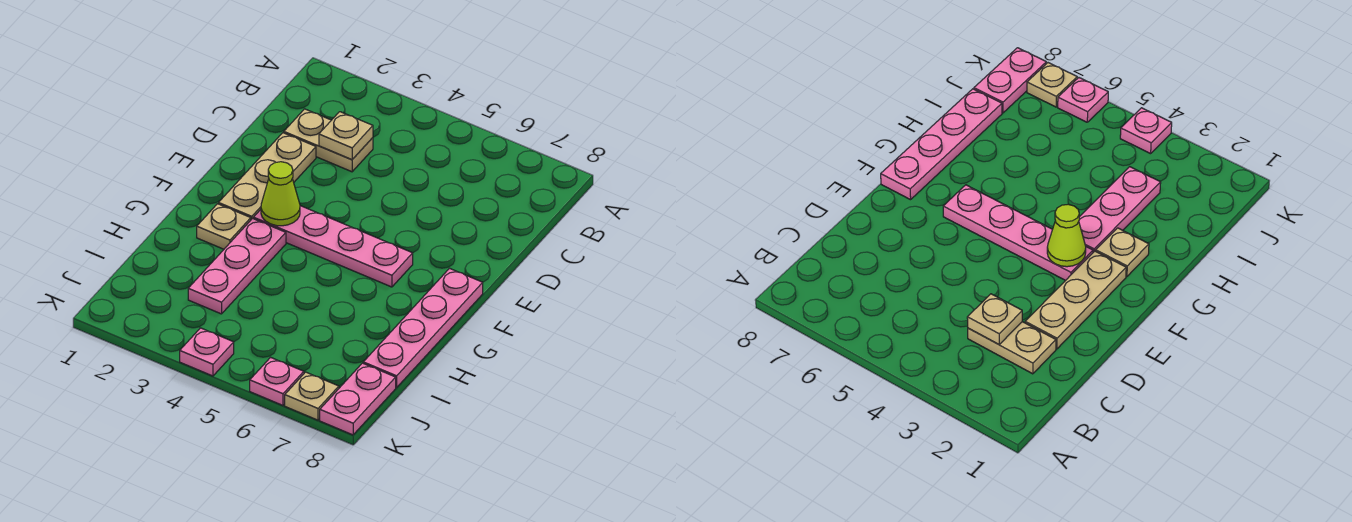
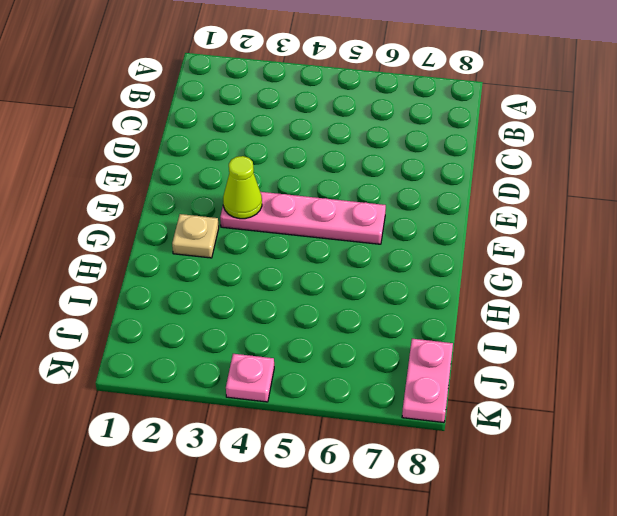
none -> tan plate C2:C3 level 1
none -> tan plate D2:F2 level 1
none -> pink plate F8:I8 level 1

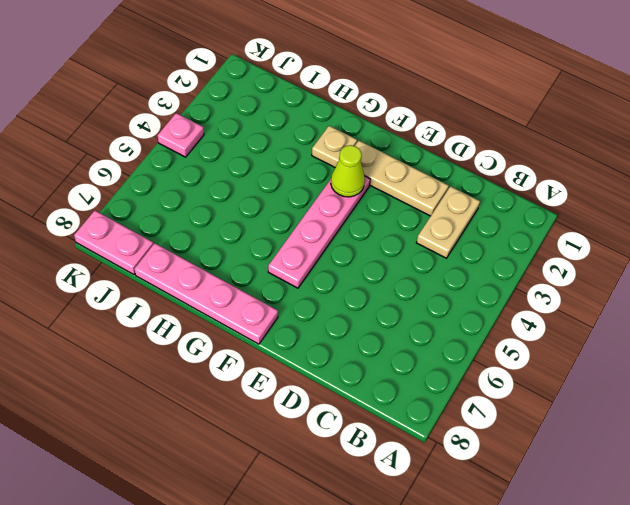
none -> pink plate G3:I3 level 1
none -> pink plate K6 level 1
none -> tan plate K7 level 1

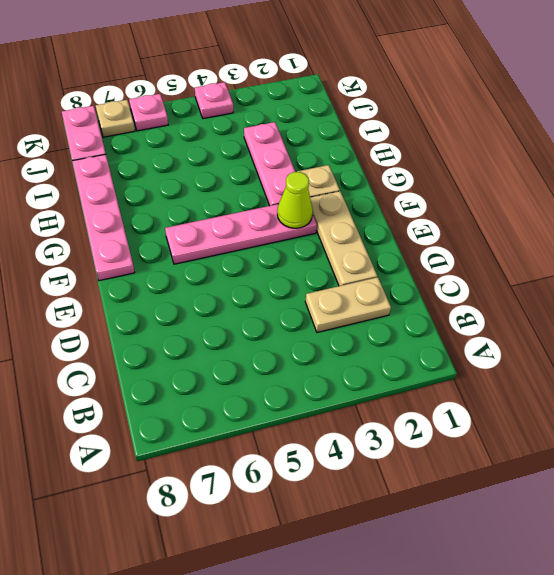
none -> tan plate C3 level 2

